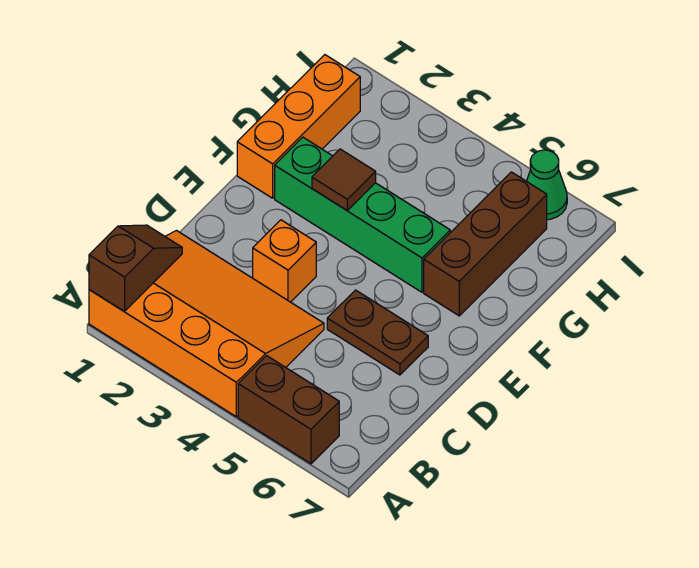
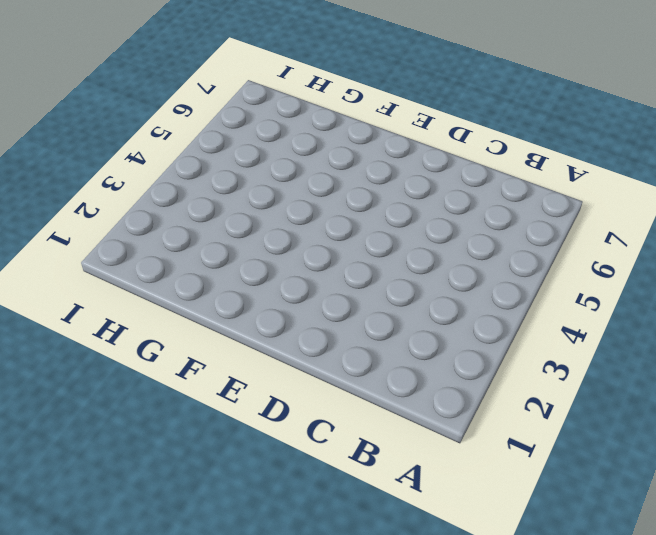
none -> orange slope A1:C4 level 1 top A
none -> brown brick A5:A6 level 1

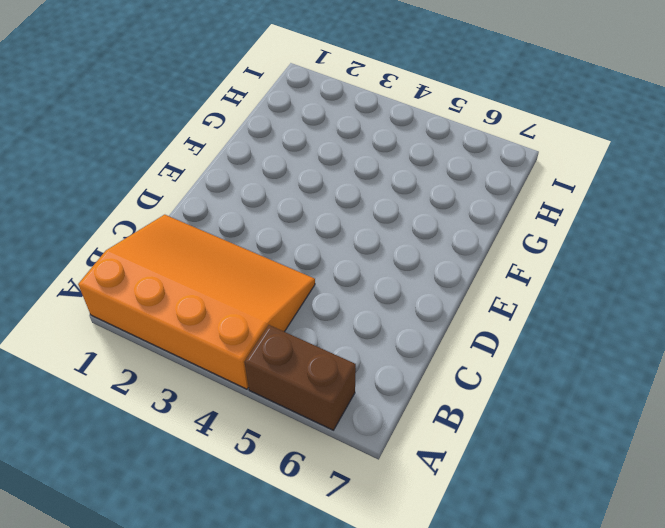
none -> orange brick D3 level 1
none -> brown plate D5:D6 level 1

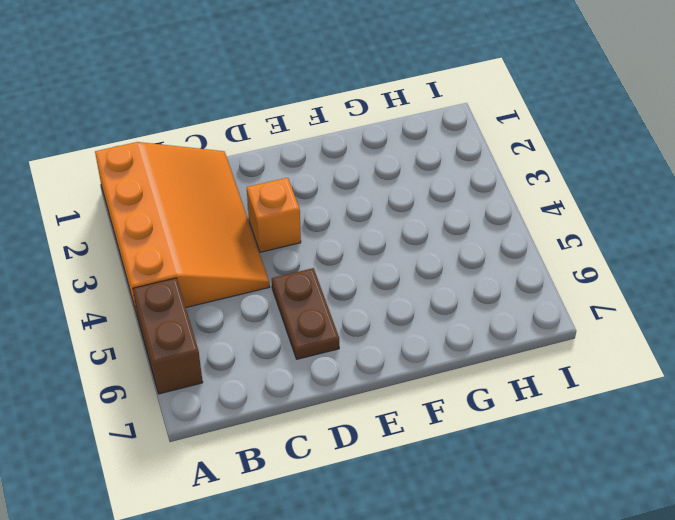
none -> orange brick F1:H1 level 1
none -> green brick F2:F5 level 1

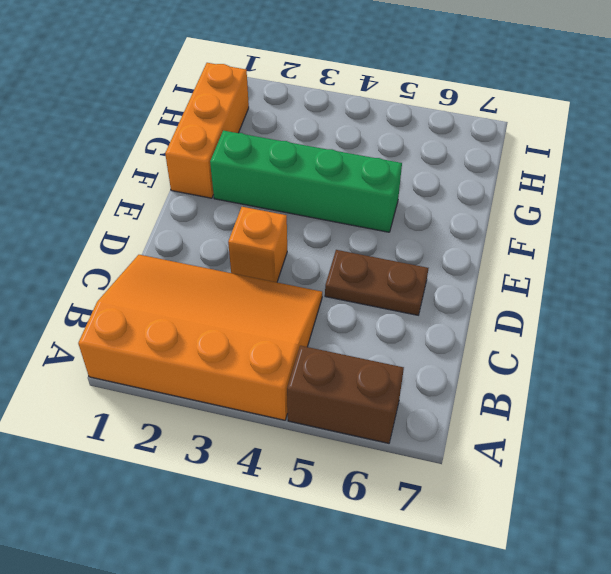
none -> brown brick F6:H6 level 1
none -> green cone I6 level 1

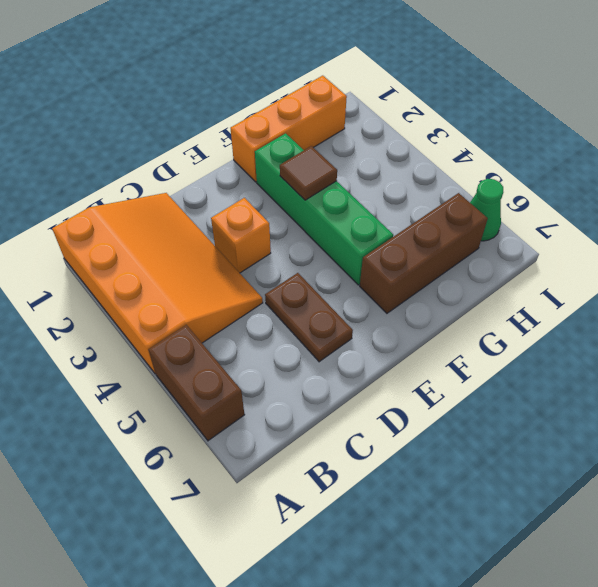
none -> brown slope A1:B1 level 2 top A

